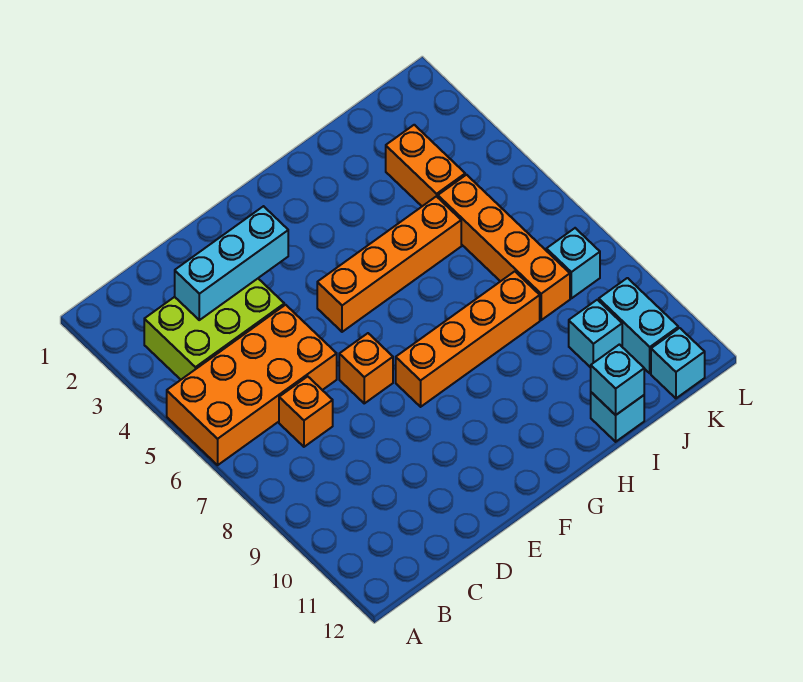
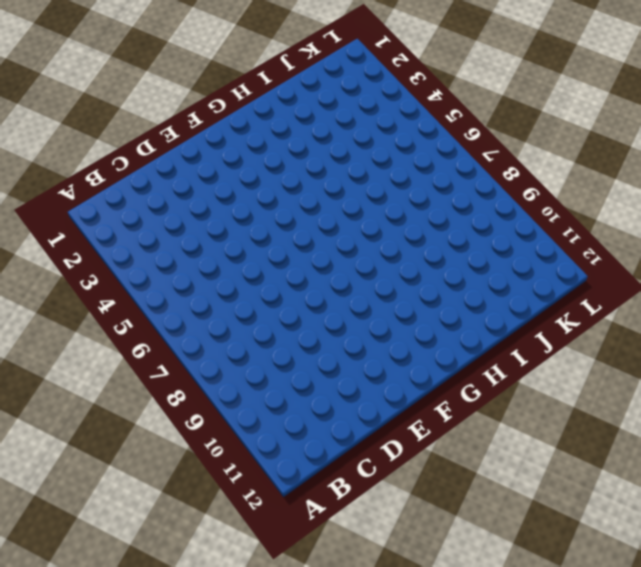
none -> orange brick A5:D6 level 1
none -> lime brick B3:D4 level 1
none -> orange brick C7 level 1

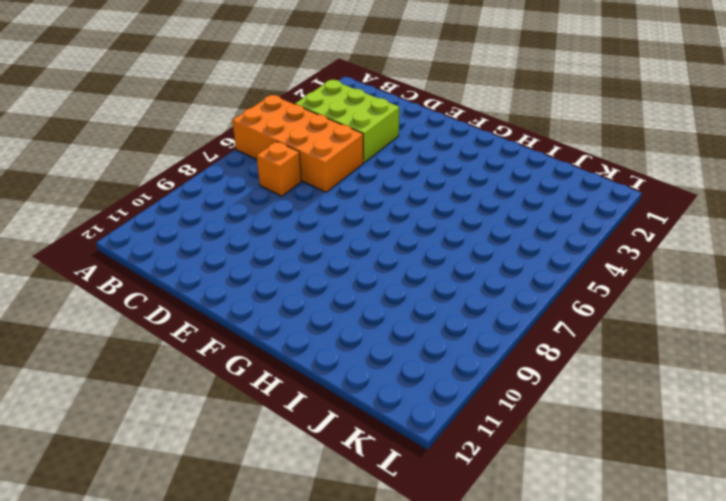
none -> orange brick E7 level 1
none -> orange brick F5:I5 level 1
none -> orange brick F8:I8 level 1

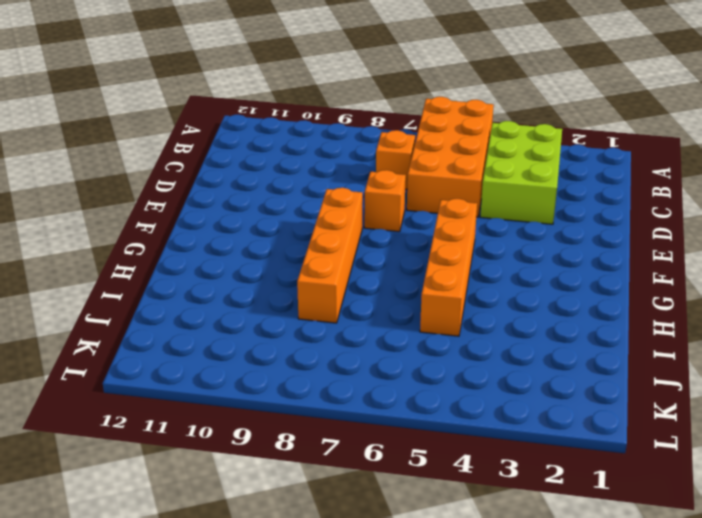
none -> cyan brick I12 level 1
none -> orange brick J3:J4 level 1
none -> orange brick J5:J8 level 1

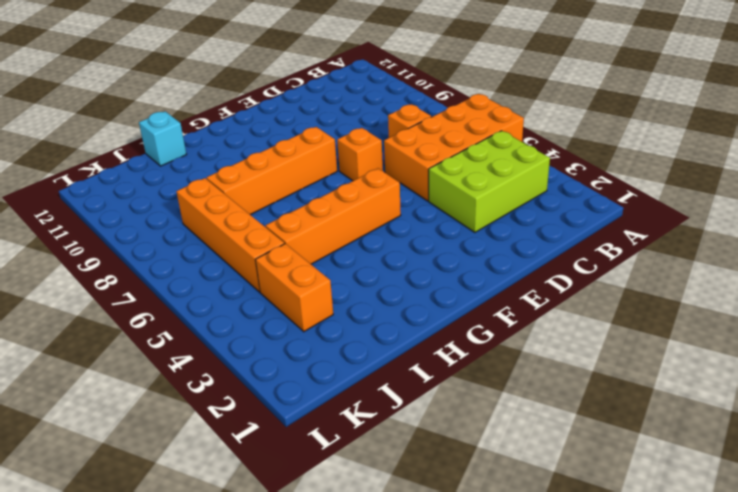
none -> cyan brick J10 level 1
none -> cyan brick K8 level 1
none -> cyan brick K10:K11 level 1

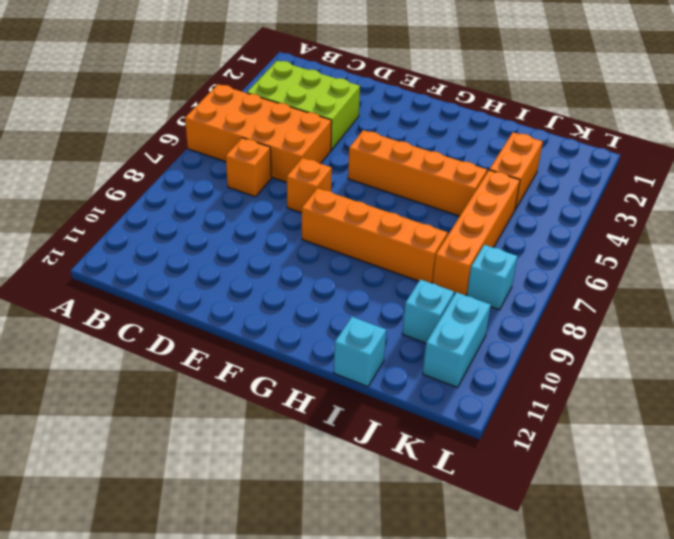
none -> cyan brick K12 level 1
none -> cyan brick C3:E3 level 2
none -> cyan brick I12 level 2

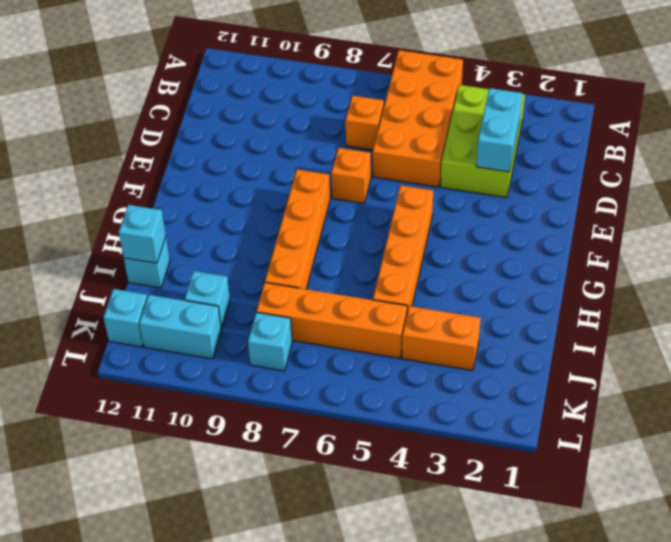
cyan brick C3:D3 level 2 -> cyan brick C3:E3 level 2

